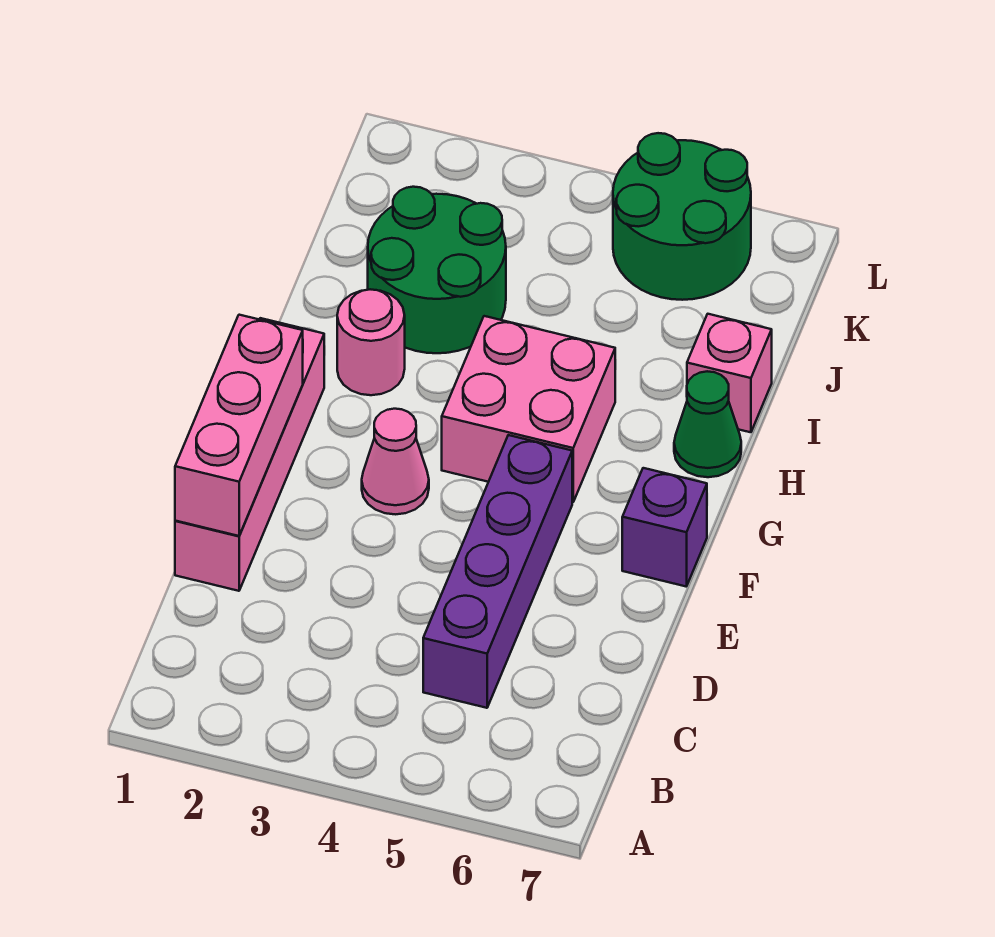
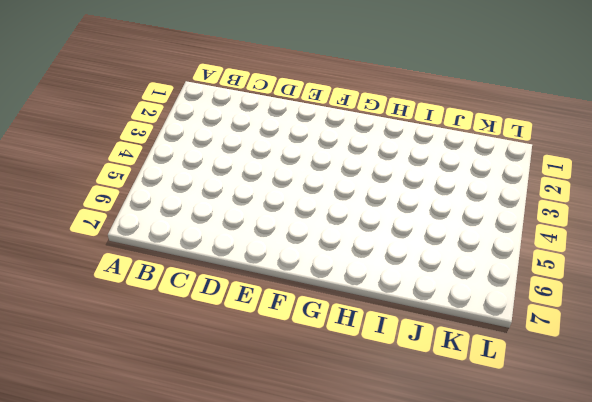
none -> purple brick C5:F5 level 1
none -> pink brick D1:G1 level 1

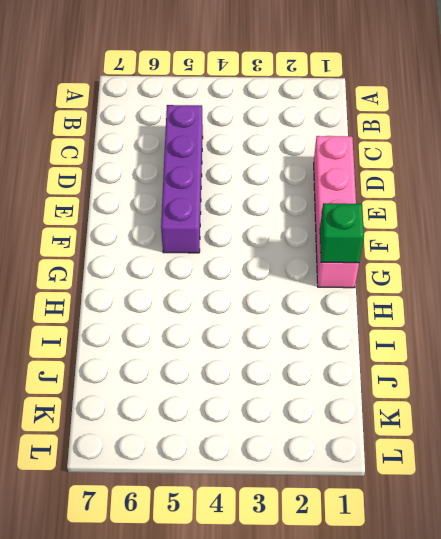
green brick G1 level 2 -> none
none -> pink cone F3 level 1
none -> purple brick F7 level 1

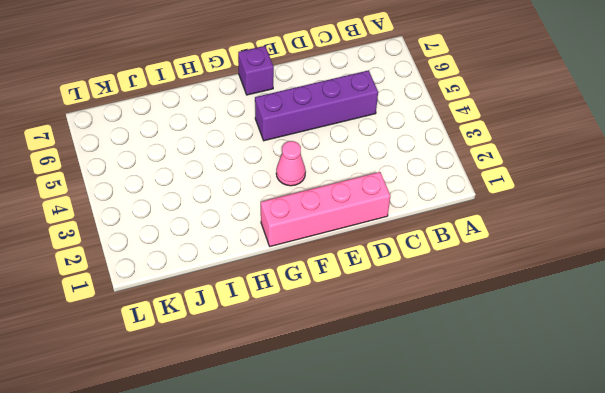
none -> pink brick G4:H5 level 1
none -> pink round brick H2 level 1

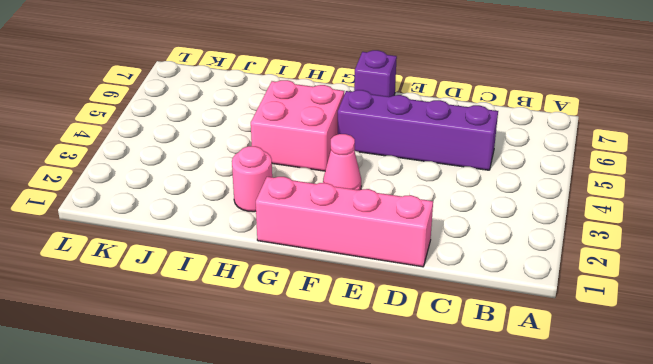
none -> green cone H7 level 1
none -> green round brick I2:J3 level 1

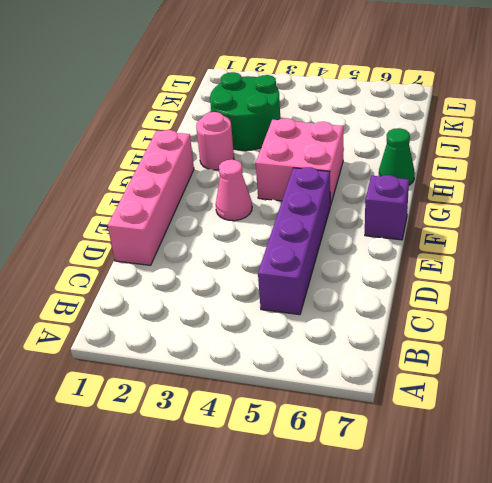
none -> pink brick I7 level 1
none -> green round brick K5:L6 level 1

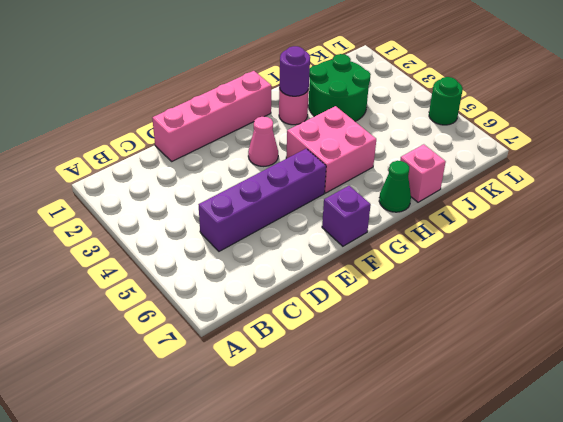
purple round brick H2 level 2 -> none
green round brick L5 level 1 -> green round brick K5:L6 level 1
none -> pink brick D1:F1 level 2

